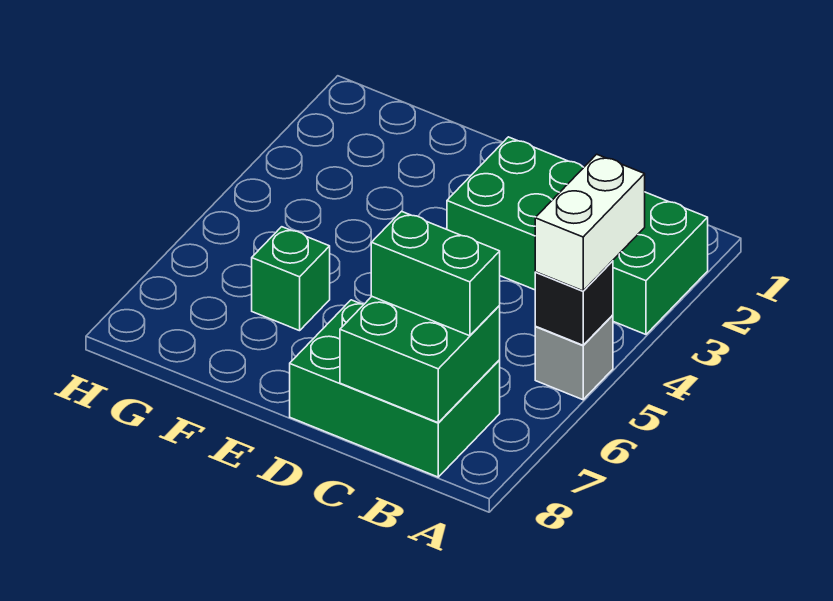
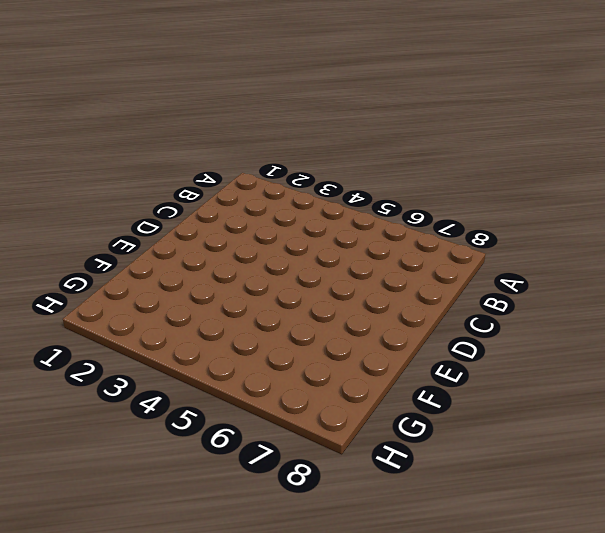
none -> green brick A2:D3 level 1
none -> grey brick A5 level 1

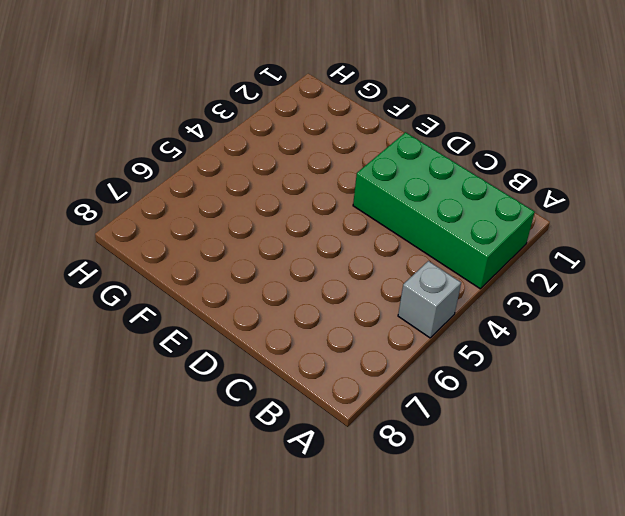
none -> green brick B7:D8 level 1
none -> green brick F6 level 1

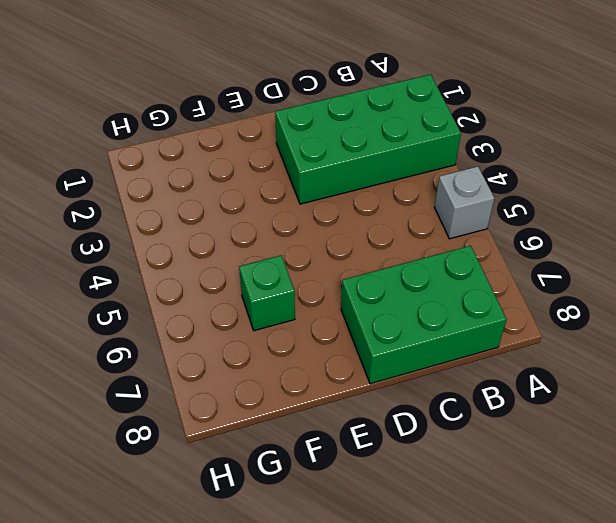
none -> black brick A5 level 2
none -> green brick B7:C8 level 2

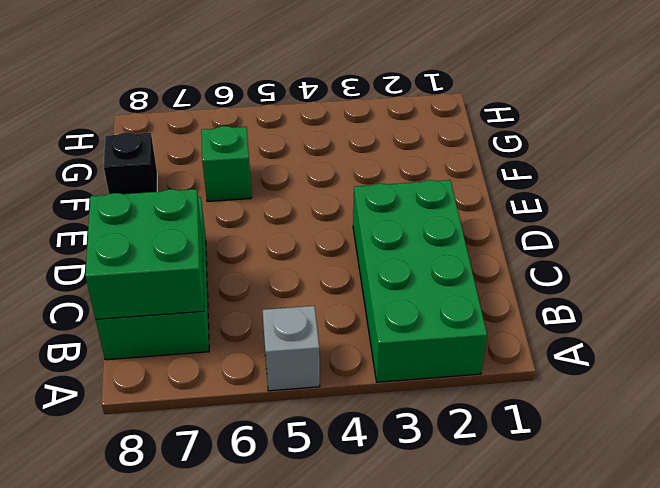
black brick F8 level 1 -> black brick A5 level 2
none -> white brick A4:A5 level 3
none -> green brick B7:C7 level 3

